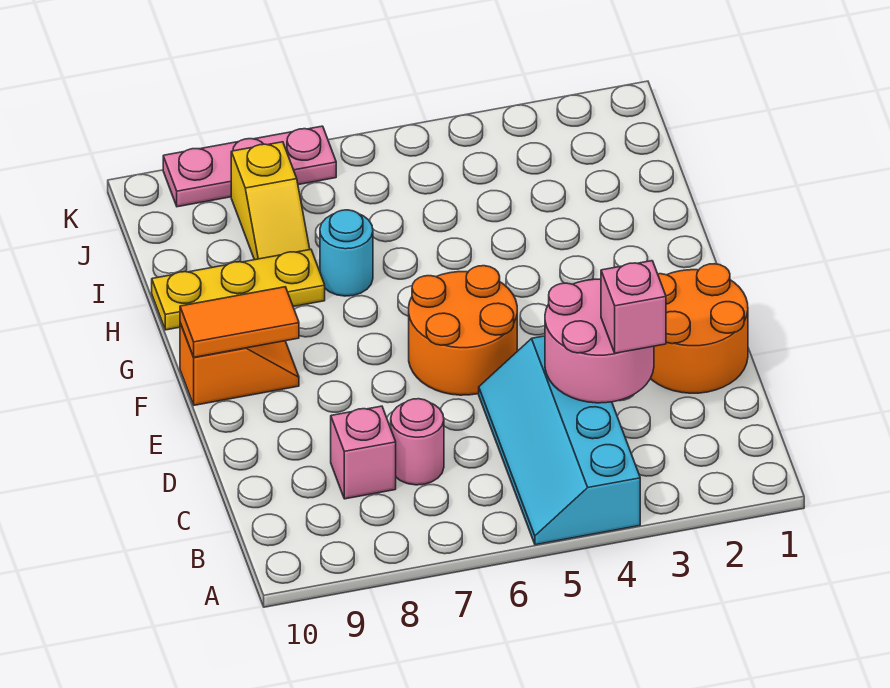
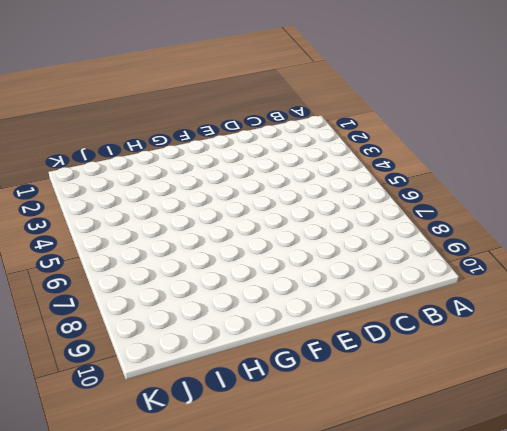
none -> cyan slope A4:D5 level 1 top 4
none -> pink round brick C7 level 1
none -> pink brick C8 level 1

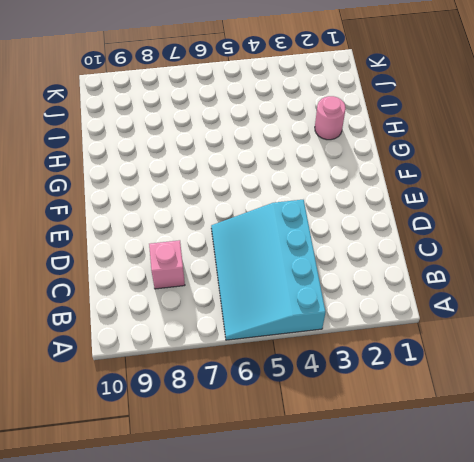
cyan slope A4:D6 level 1 top 4 -> cyan slope A4:D5 level 1 top 4
pink round brick H2 level 1 -> pink round brick C7 level 1
none -> orange round brick D1:E2 level 1
none -> orange round brick E5:F6 level 1
none -> orange slope F9:F10 level 1 top 10

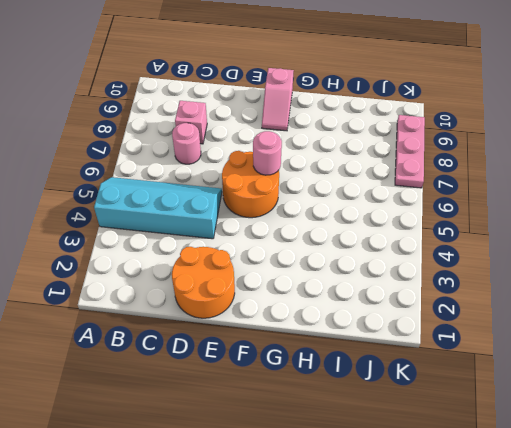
pink round brick F6 level 2 -> none
pink slope F9:F10 level 1 top 10 -> orange slope F9:F10 level 1 top 10
none -> cyan round brick H7 level 1
none -> yellow plate H8:H10 level 1
none -> yellow slope I8:J8 level 1 top J

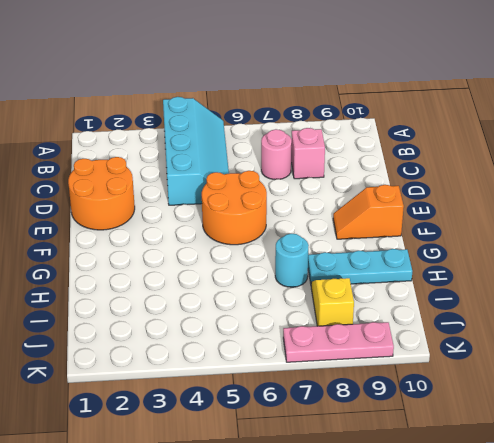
cyan plate H8:H10 level 1 -> yellow plate H8:H10 level 1
none -> pink round brick C3:D4 level 2
none -> orange tile F9:F10 level 2
none -> pink brick C3 level 3

